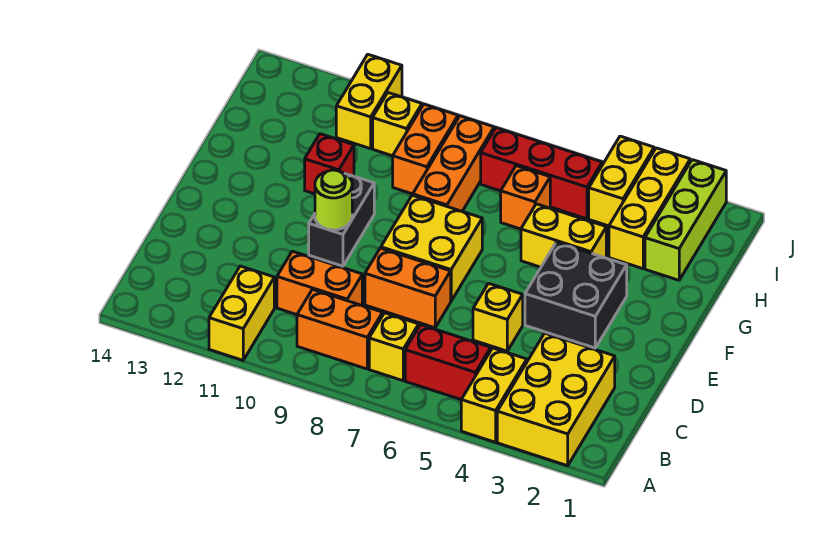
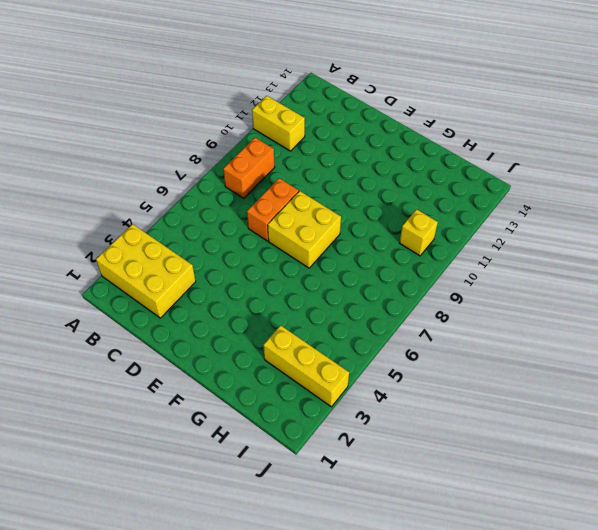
none -> yellow brick A4:B4 level 1
none -> red brick B5:B6 level 1
none -> yellow brick B7 level 1

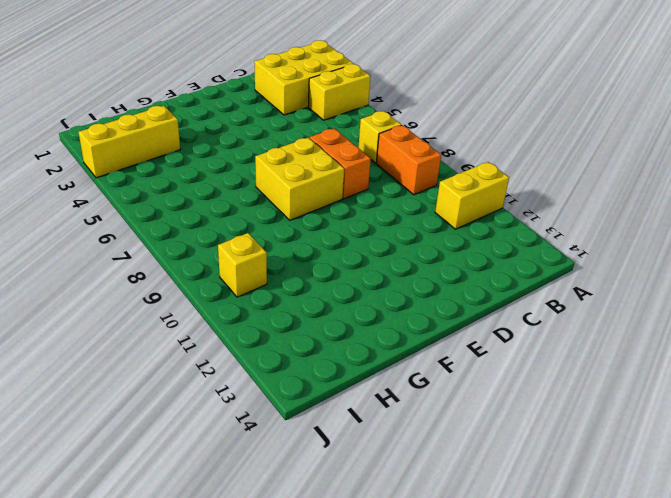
none -> red brick B5:B6 level 1
none -> orange brick C9:C10 level 1
none -> yellow brick D5 level 1

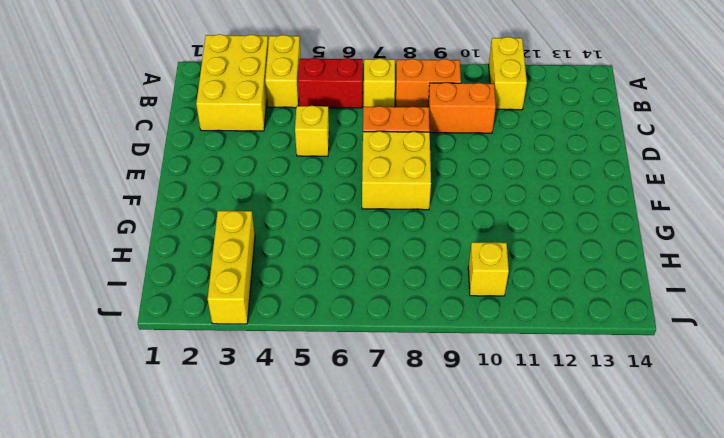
none -> black brick E3:F4 level 1
none -> black brick E10:F10 level 1
none -> yellow brick G4:G5 level 1

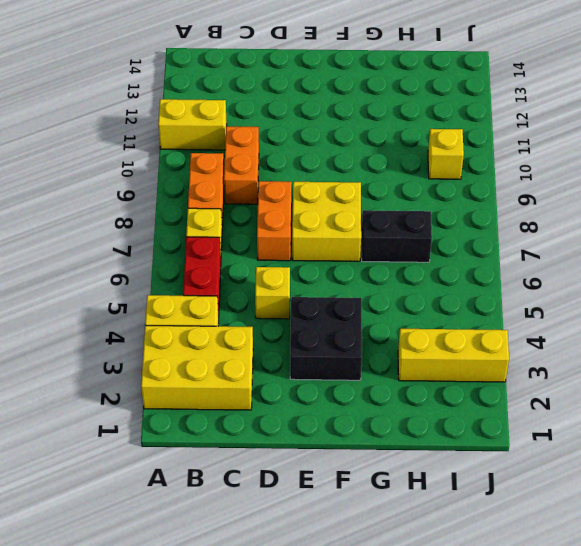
black brick G7:H7 level 1 -> black brick E10:F10 level 1
none -> yellow brick G4:G5 level 1
none -> orange brick G8:I8 level 1
none -> red brick G11 level 1

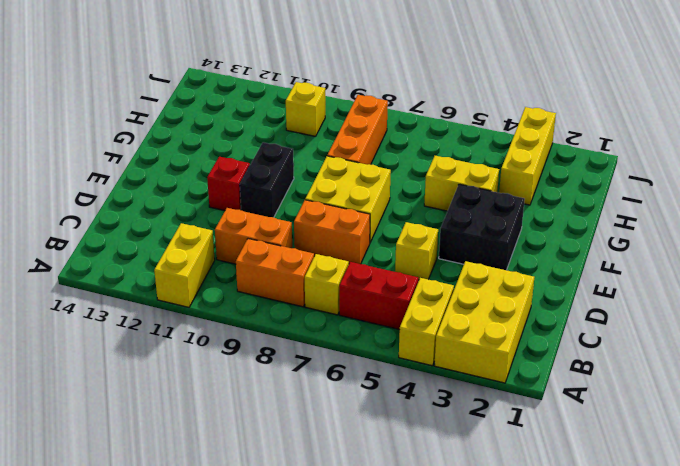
red brick E11 level 1 -> red brick G11 level 1
none -> lime brick H2:J2 level 1
none -> orange brick H6 level 1
none -> orange brick H9:I9 level 1

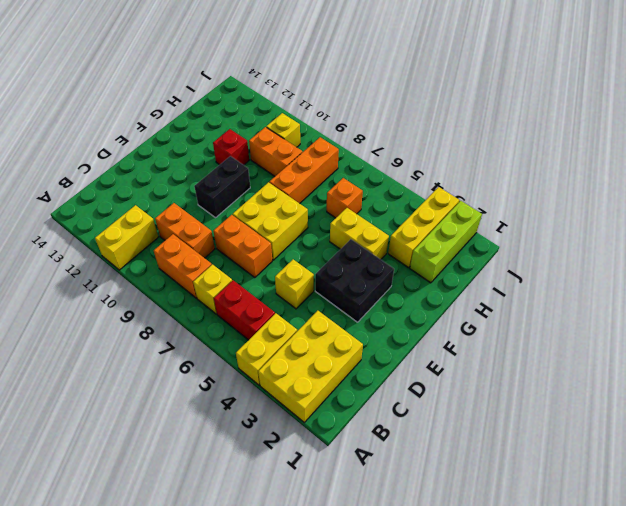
orange brick H9:H10 level 1 -> orange brick H9:I9 level 1
none -> yellow brick I4:J4 level 1
none -> red brick I5:I7 level 1
none -> yellow brick I11:J11 level 1

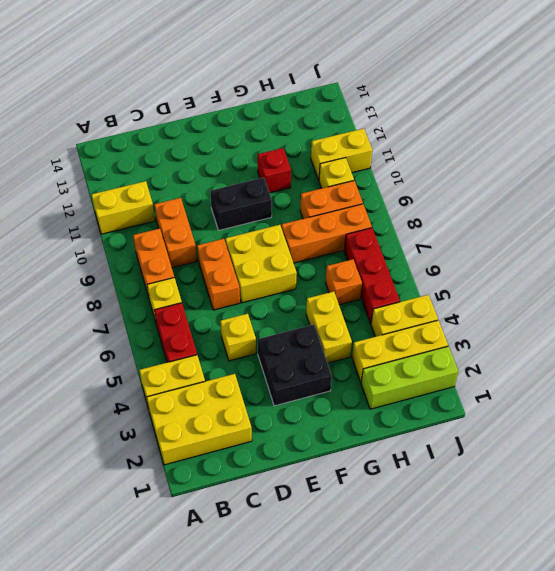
none -> lime round brick E10 level 2

